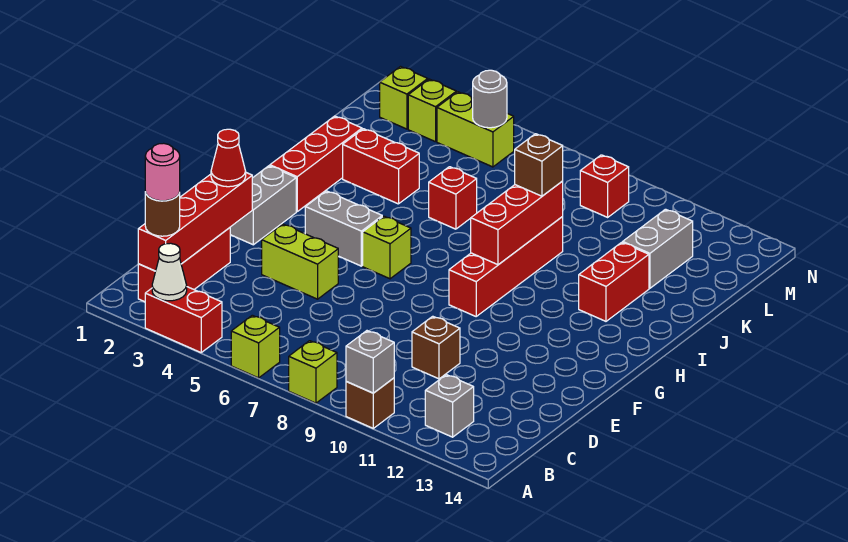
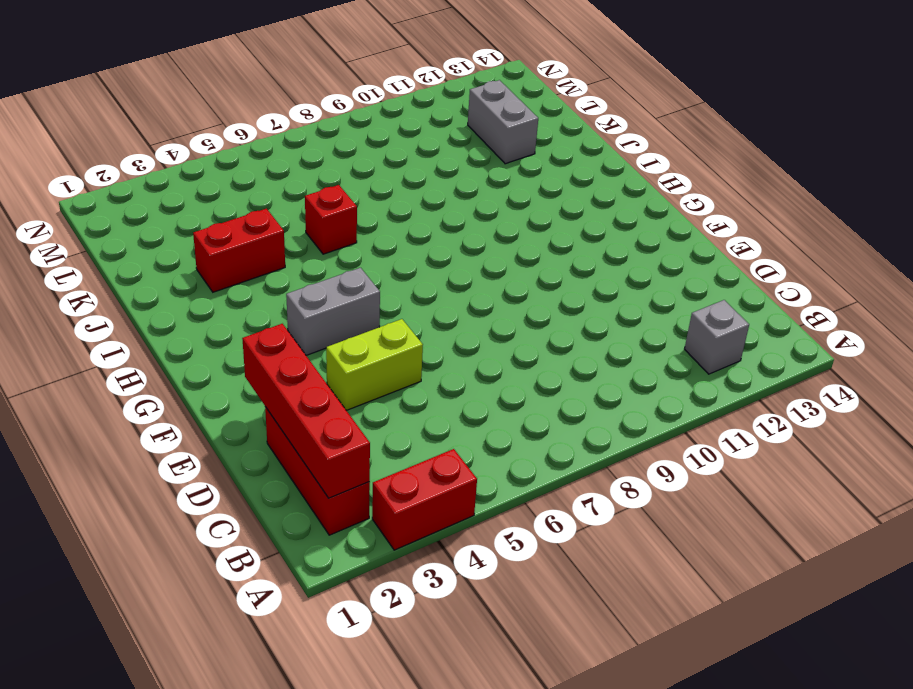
none -> lime brick A6 level 1
none -> lime brick A8 level 1
none -> brown brick A10 level 1
none -> brown brick D10 level 1

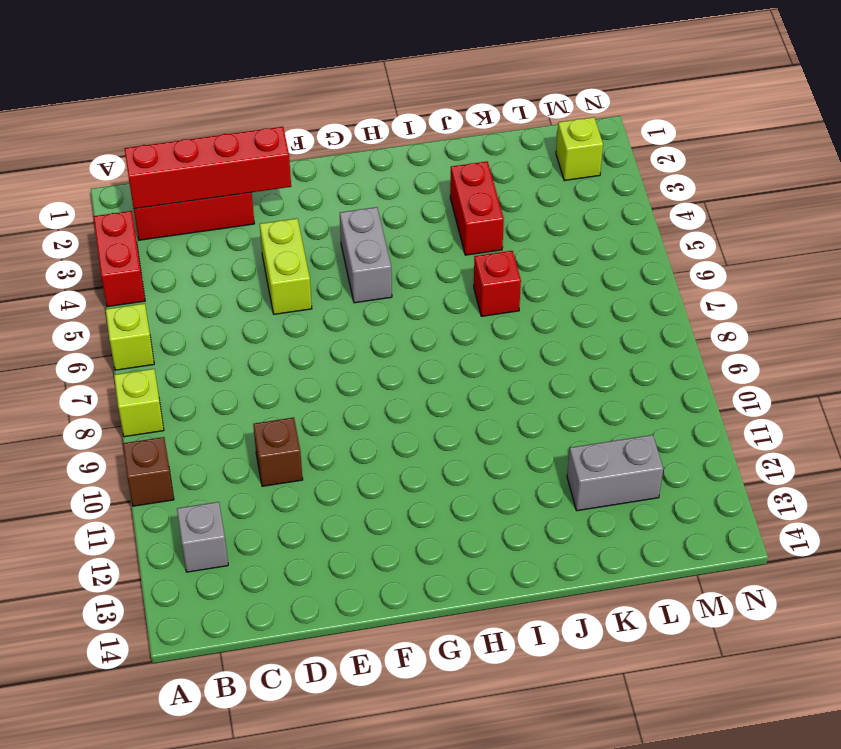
none -> grey brick F2:G2 level 1
none -> lime brick G6 level 1
none -> red brick G9:J9 level 1
none -> red brick H2:J2 level 1

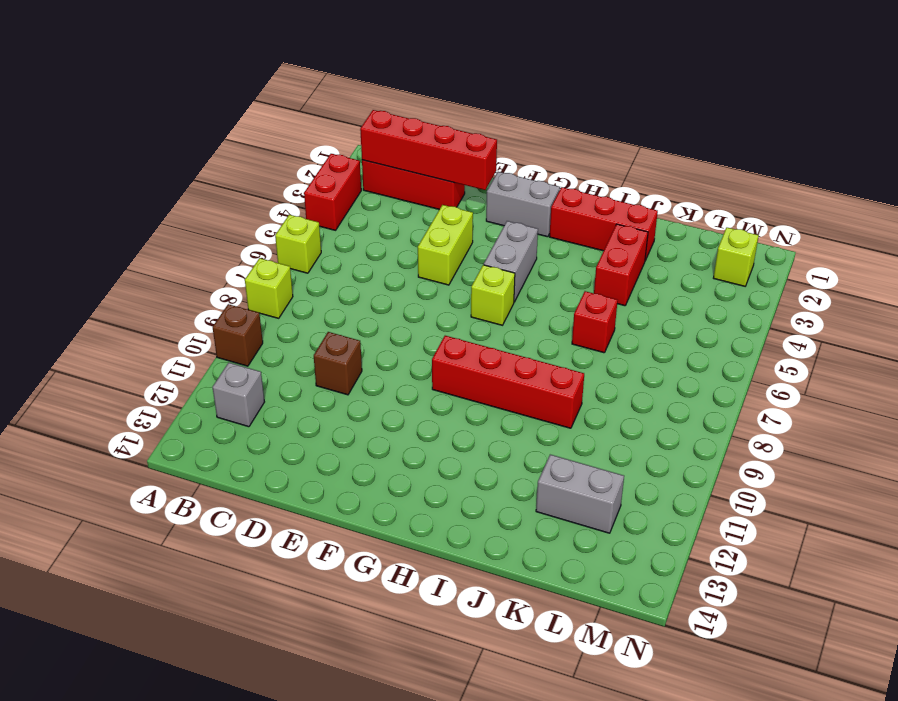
none -> red brick I12:J12 level 1
none -> lime brick M3 level 1
none -> lime brick M4:M5 level 1
none -> red brick M9 level 1

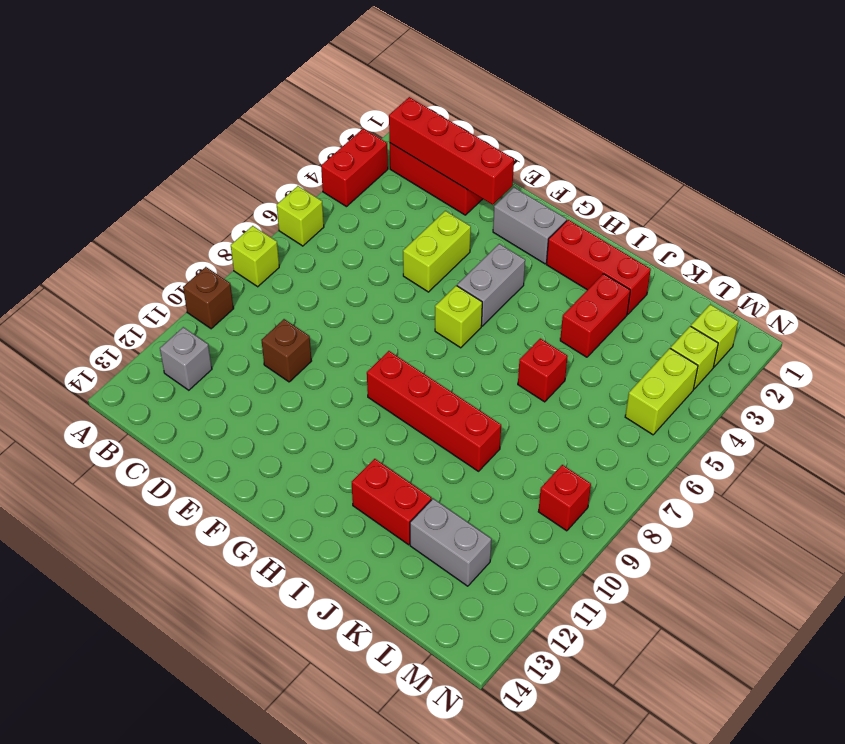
none -> white cone A3 level 2
none -> grey brick A10 level 2
none -> red brick H9:J9 level 2
none -> grey round brick M5 level 2

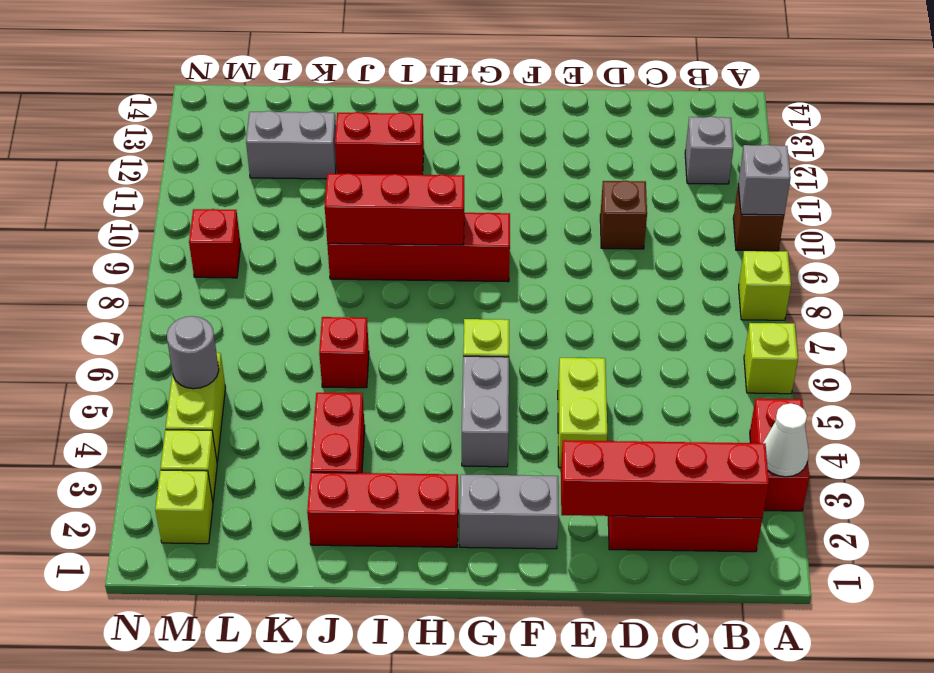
none -> brown round brick B2 level 3
none -> red cone E2 level 3
none -> brown brick J9 level 3
none -> pink round brick B2 level 4

